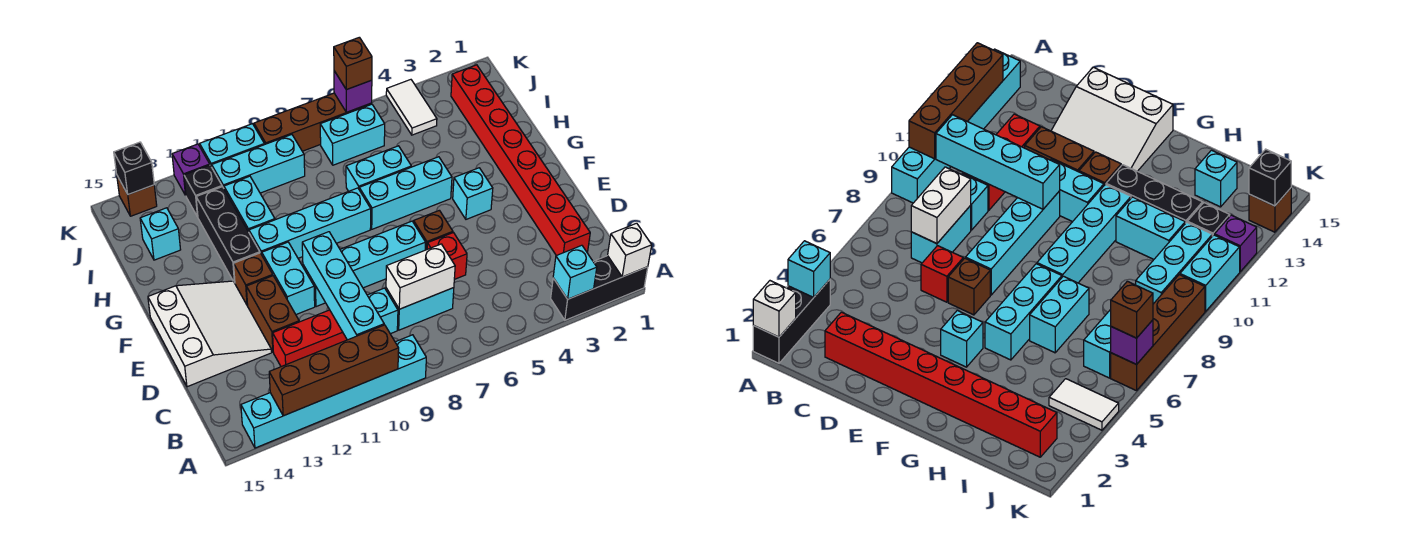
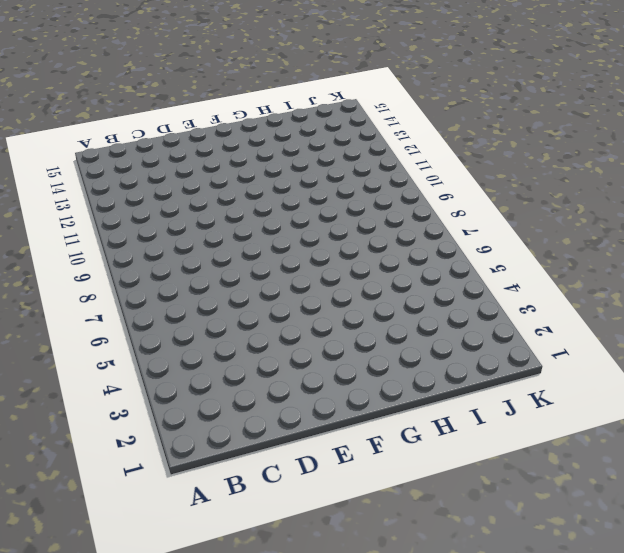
none -> black brick A1:A3 level 1
none -> cyan brick A9:A14 level 1
none -> red brick C2:J2 level 1
none -> cyan brick C7:C8 level 1

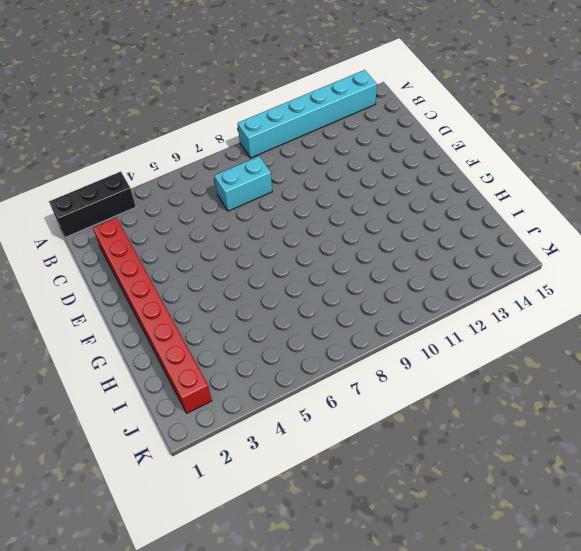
none -> cyan brick C9 level 1
none -> red brick C10:C12 level 1
none -> red brick D6 level 1
none -> brown brick D12:E12 level 1

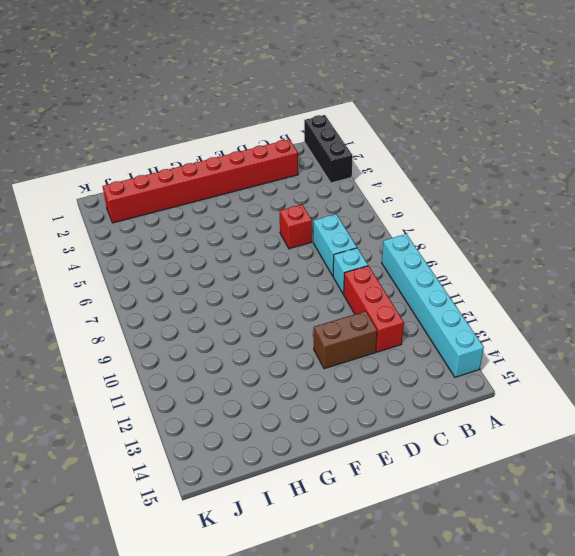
none -> white slope D13:F15 level 1 top 15
none -> brown brick E6 level 1
none -> cyan brick E7:E10 level 1
none -> cyan brick E11:F11 level 1

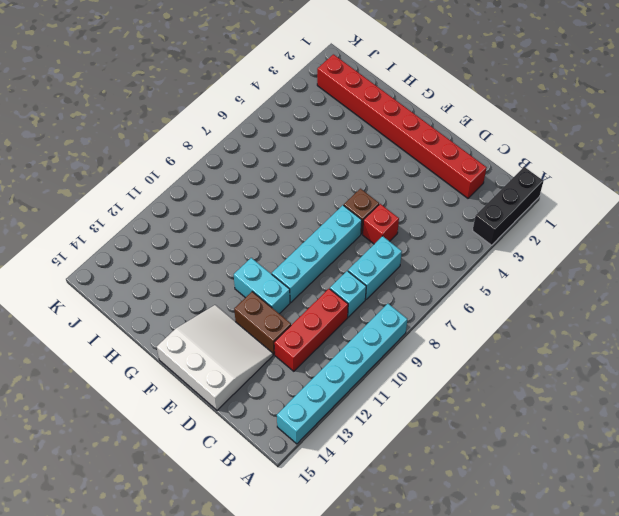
none -> cyan brick F4 level 1
none -> brown brick F12 level 1
none -> cyan brick G5:G7 level 1
none -> cyan brick G8:G11 level 1

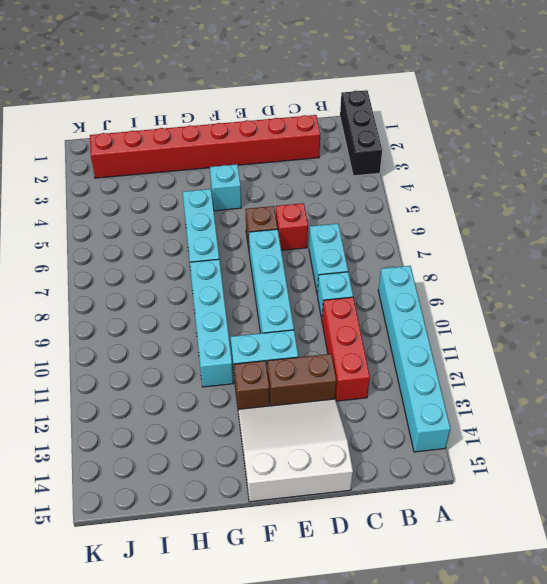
none -> black brick G12:I12 level 1
none -> cyan brick H6:H7 level 1
none -> cyan brick H11:I11 level 1
none -> cyan brick I14 level 1

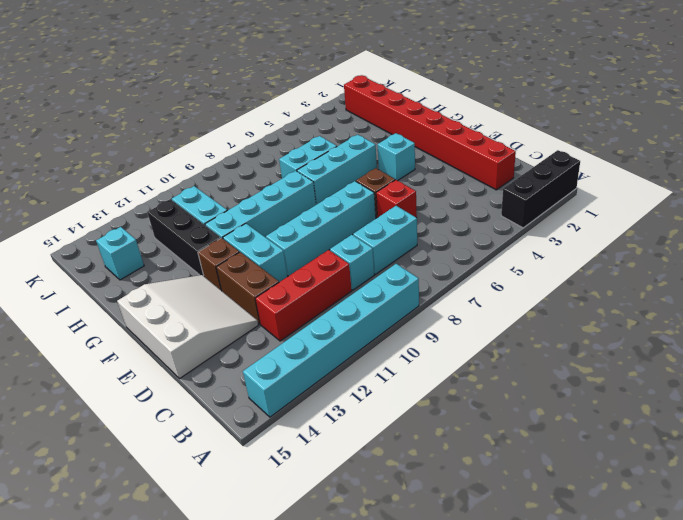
none -> white tile J4:K4 level 1
none -> cyan brick J6:J7 level 1
none -> cyan brick J9:J11 level 1
none -> black brick J12 level 1

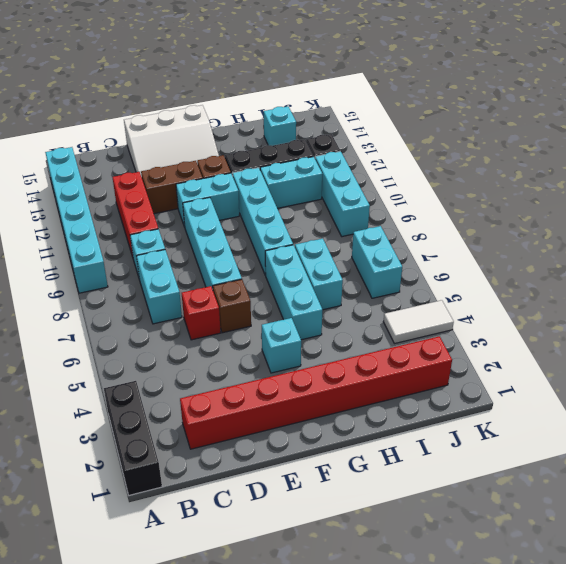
none -> brown brick K6:K9 level 1
none -> cyan brick K10:K11 level 1
none -> purple brick K12 level 1
none -> brown brick K14 level 1

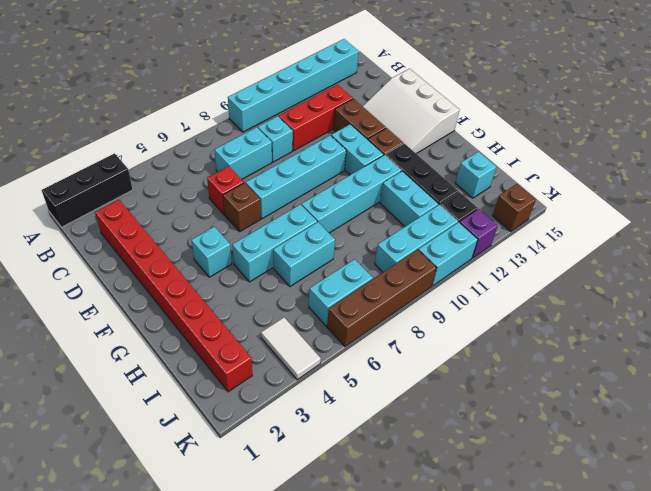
none -> white brick A1 level 2
none -> cyan brick A3 level 2
none -> brown brick A10:A13 level 2
none -> cyan brick B10:E10 level 2

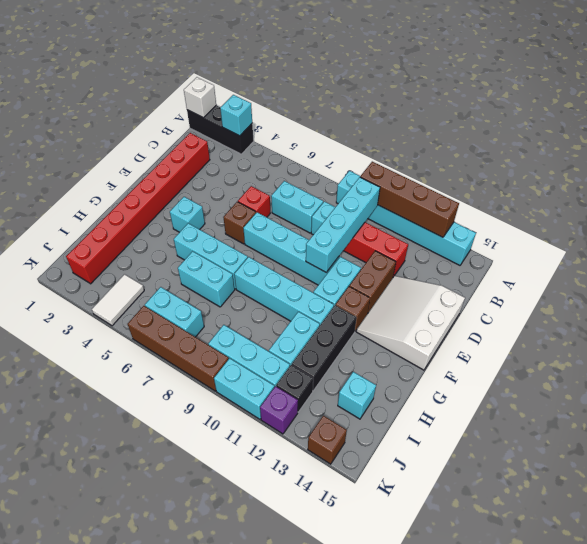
none -> white brick C7:C8 level 2
none -> purple brick K6 level 2
none -> black brick K14 level 2
none -> brown brick K6 level 3

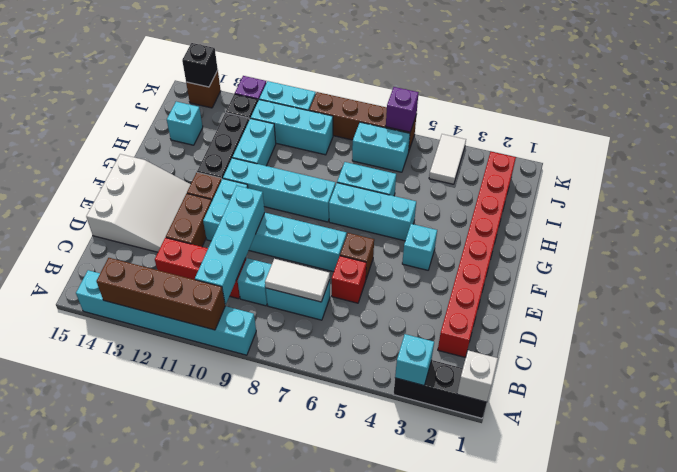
white tile C7:C8 level 2 -> white brick C7:C8 level 2
none -> brown brick K6 level 3

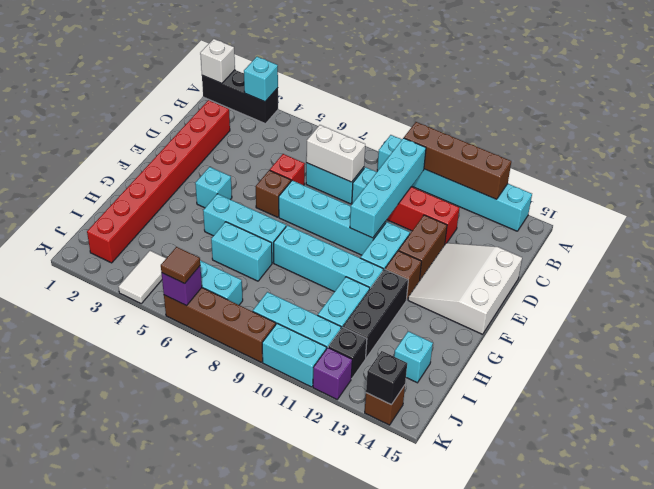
brown tile K6 level 3 -> brown brick K6 level 3

